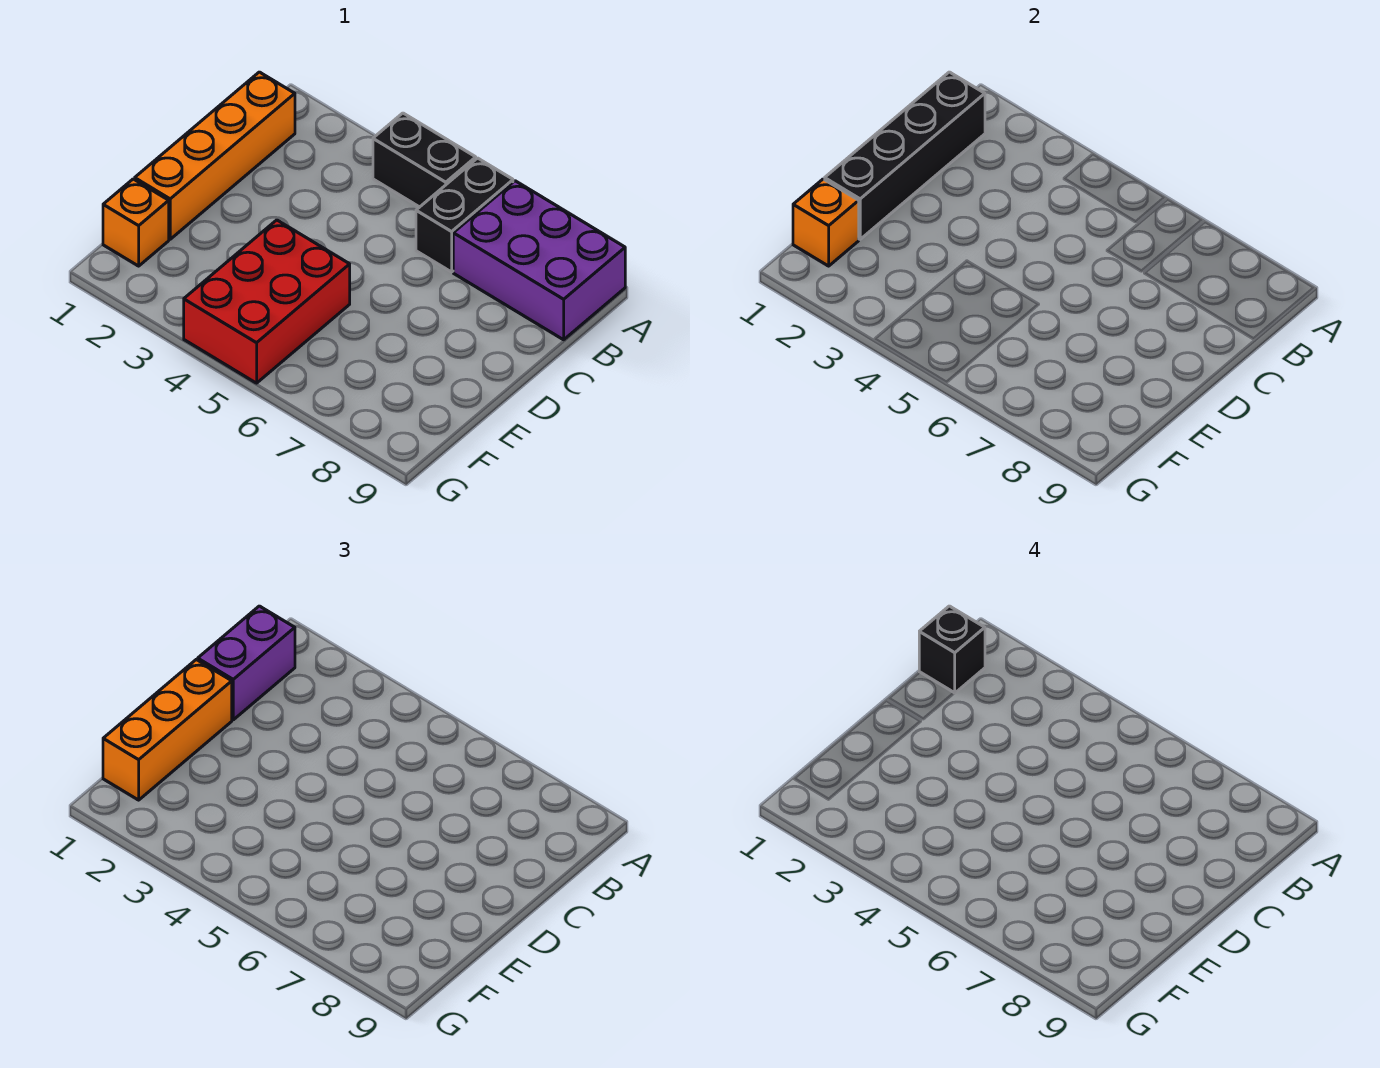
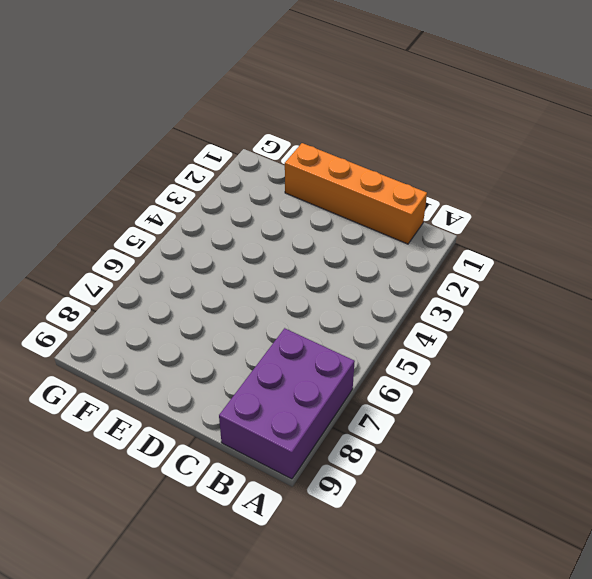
none -> black brick A4:A5 level 1
none -> black brick A6:B6 level 1

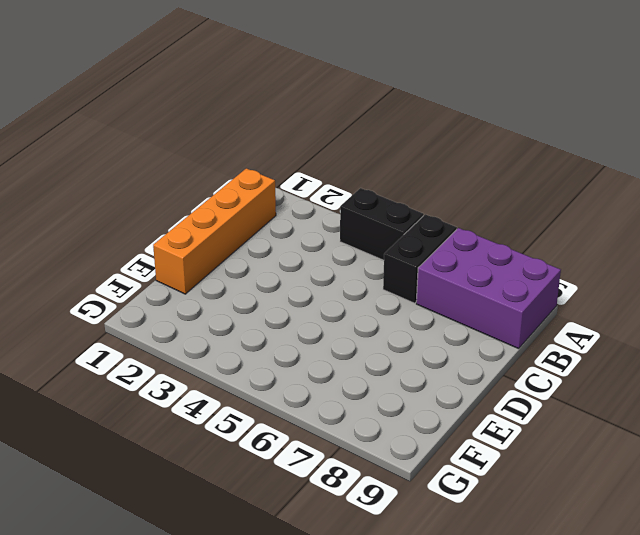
none -> red brick E4:G5 level 1
none -> orange brick F1 level 1

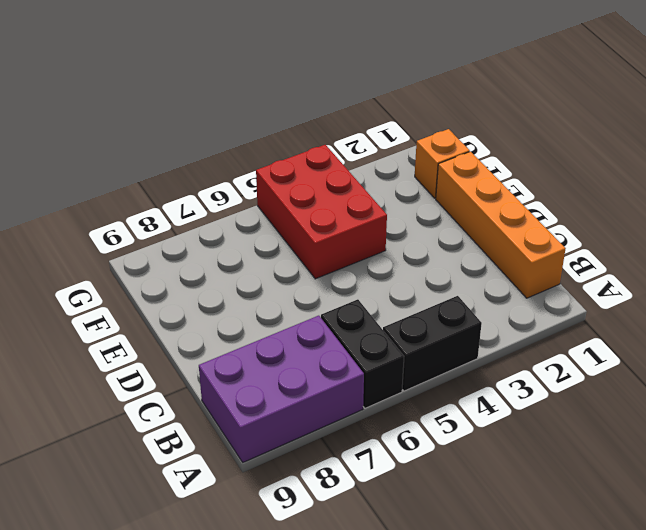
none -> black brick B1:E1 level 2
none -> orange brick F1 level 2

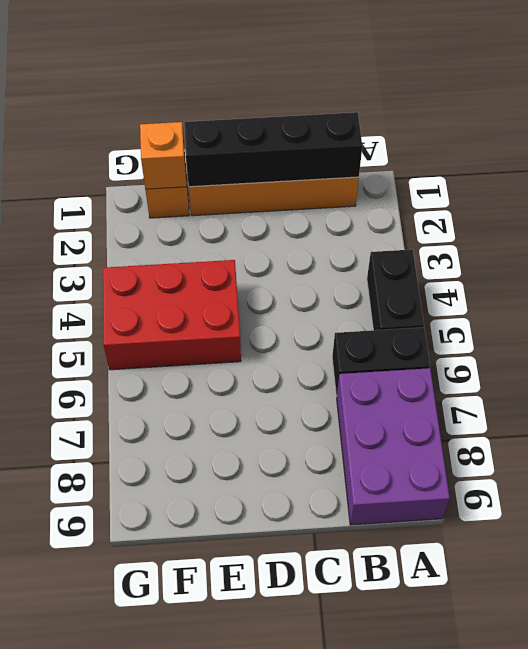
none -> purple brick B1:C1 level 3
none -> orange brick D1:F1 level 3

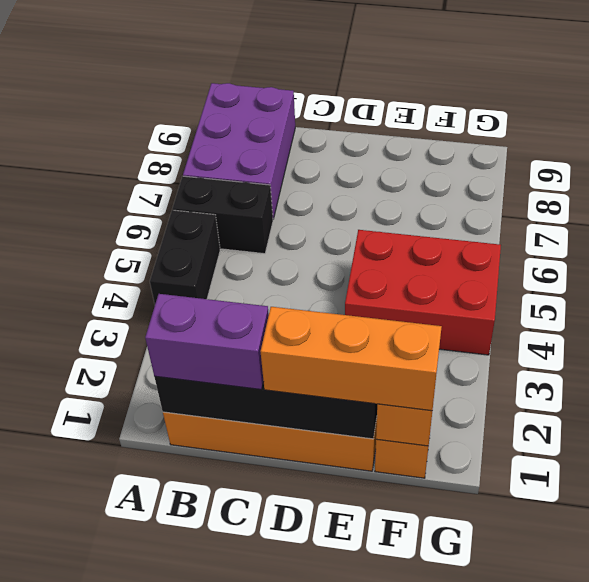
none -> black brick B1 level 4

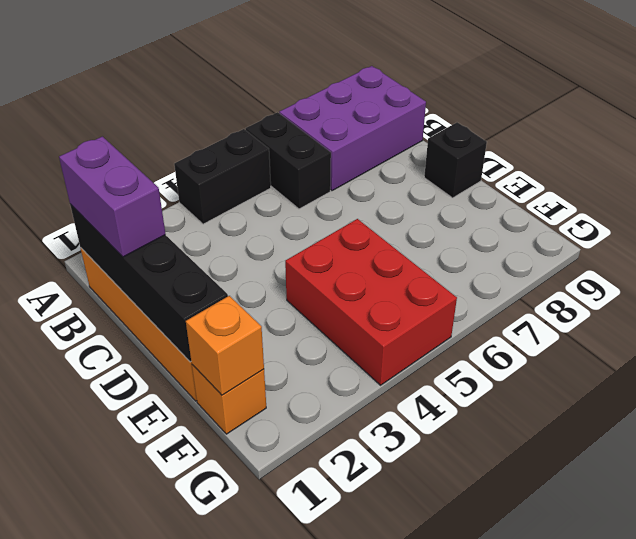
black brick D9 level 1 -> black brick B1 level 4
none -> orange brick D1:F1 level 3

